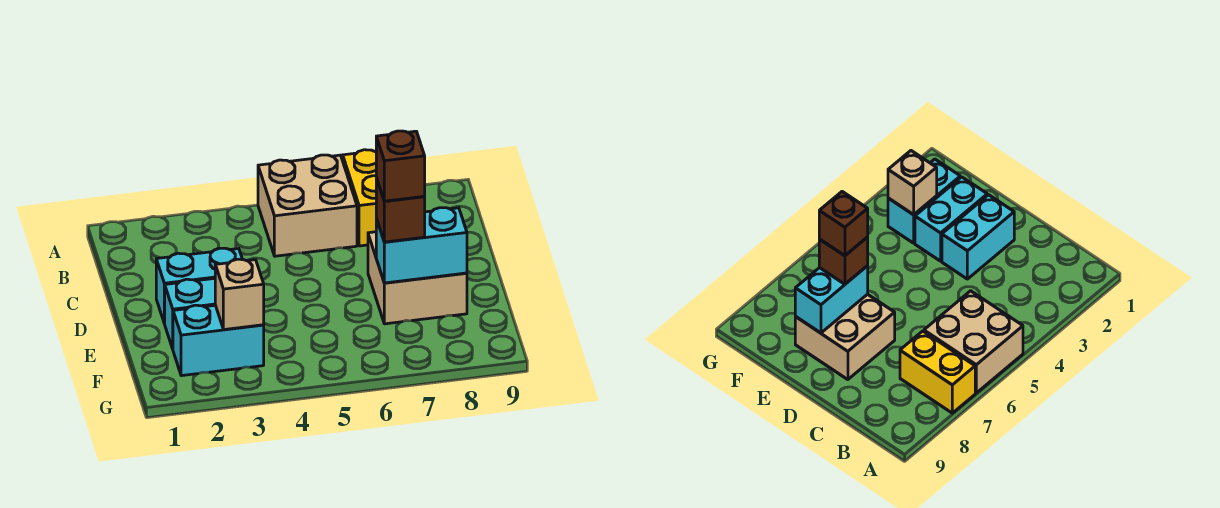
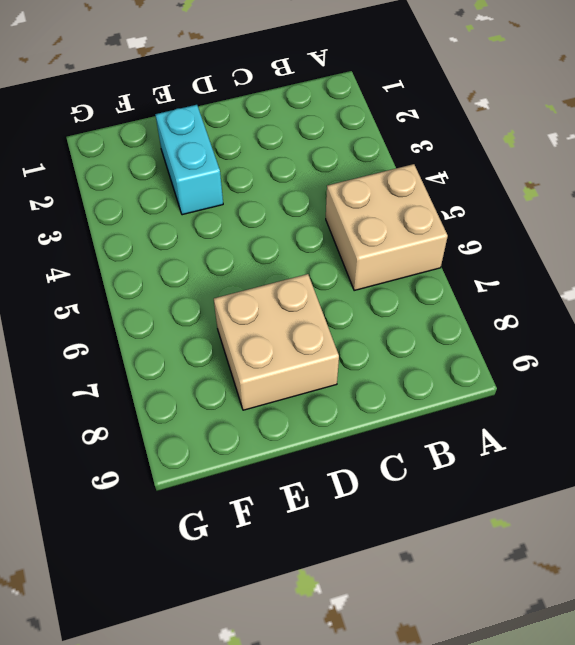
none -> yellow brick A7:B7 level 1
none -> cyan brick D2:D3 level 1

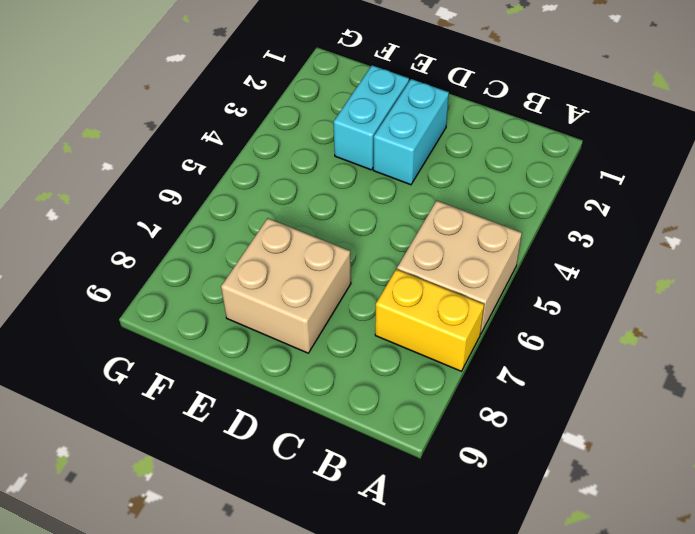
none -> cyan brick F2:F3 level 1
none -> cyan brick E7:E8 level 2

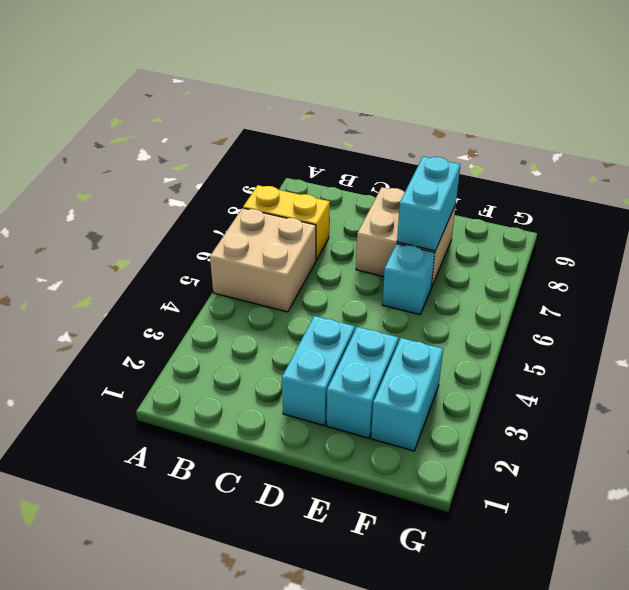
cyan brick E6 level 1 -> none
none -> tan brick F3 level 2
none -> brown brick E7 level 3

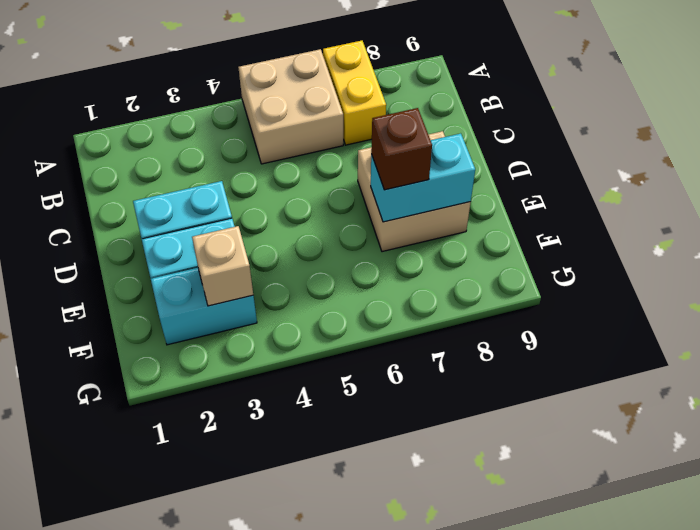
none -> brown brick E7 level 4

